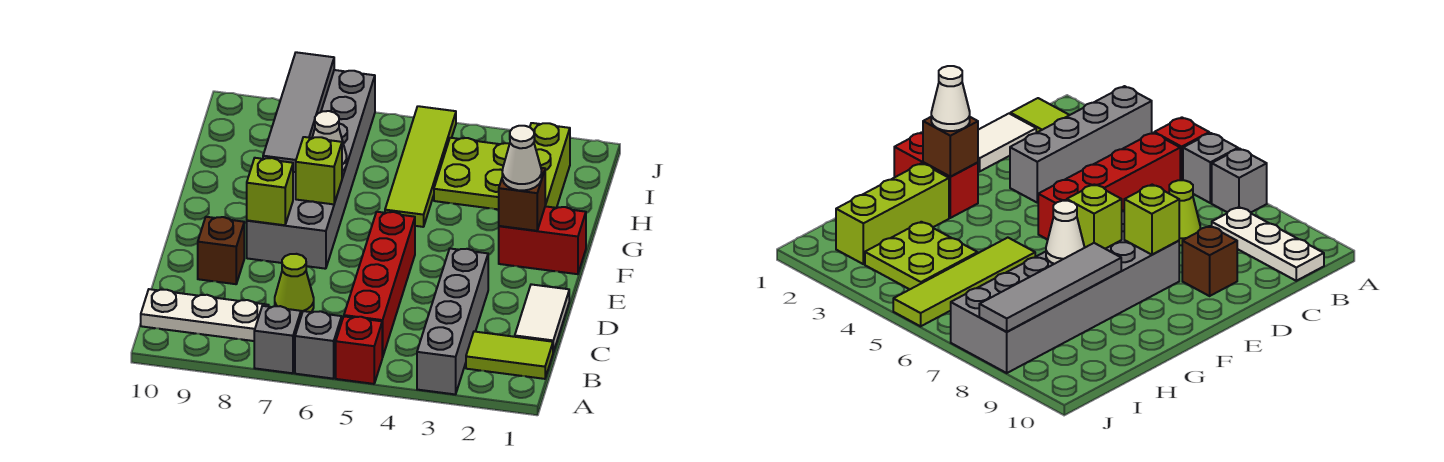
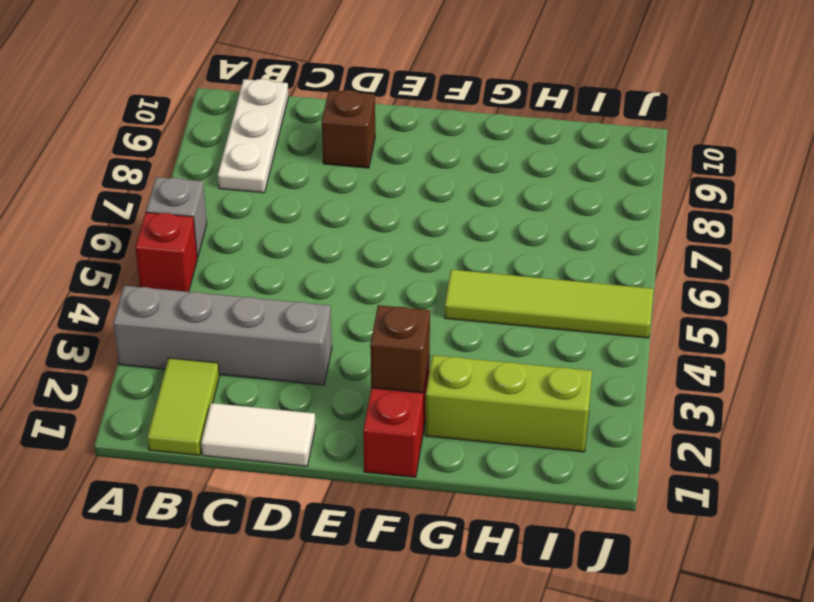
none -> grey brick A7 level 1
none -> red brick B5:E5 level 1
none -> lime cone C7 level 1

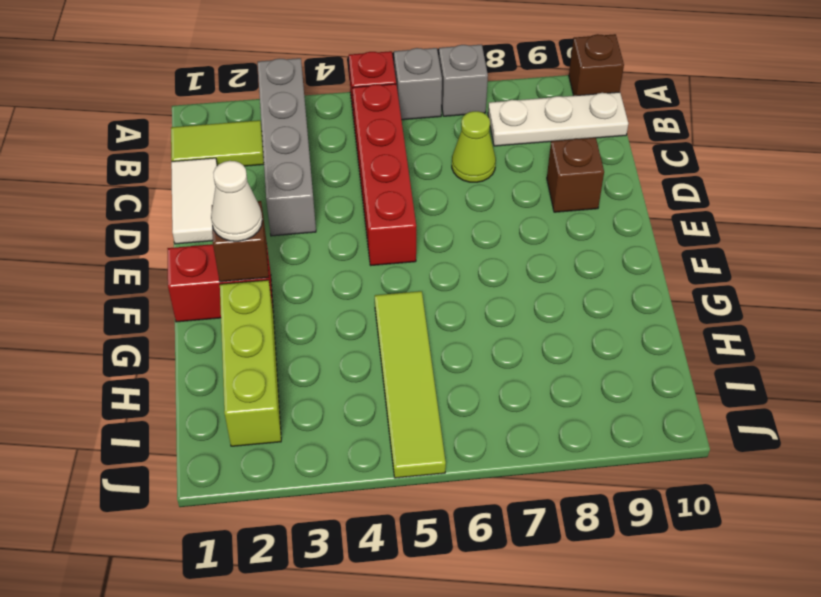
brown brick A10 level 1 -> none
none -> grey brick E7:J8 level 1
none -> lime plate H3:I4 level 1
none -> lime brick E8 level 2

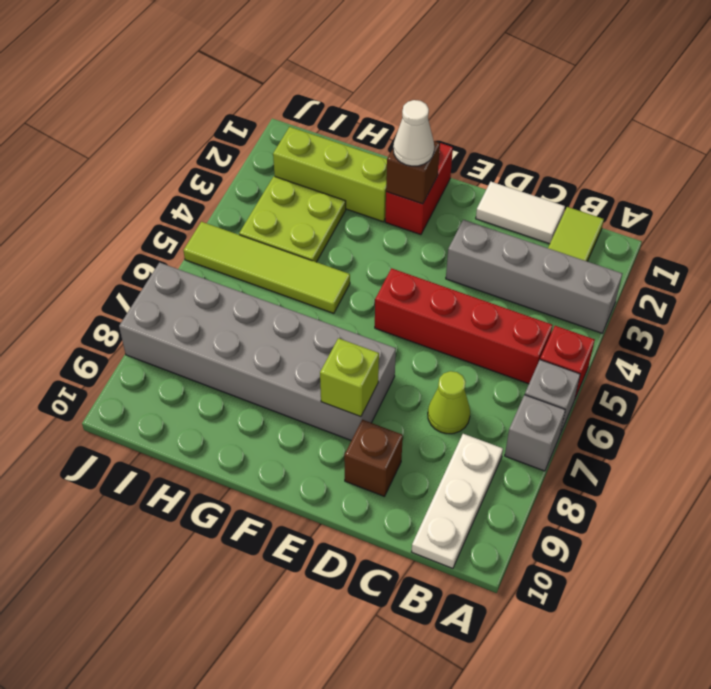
none -> lime brick F7 level 2
none -> white cone G7 level 2
none -> grey tile G8:J8 level 2

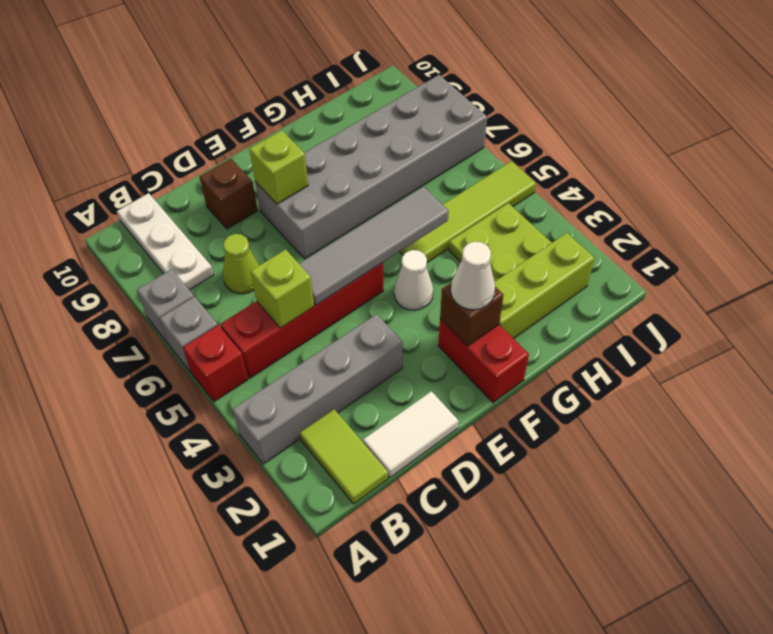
lime brick C5 level 2 -> lime brick F7 level 2
grey tile D5:G5 level 2 -> grey tile G8:J8 level 2
white cone F4 level 1 -> white cone G7 level 2

